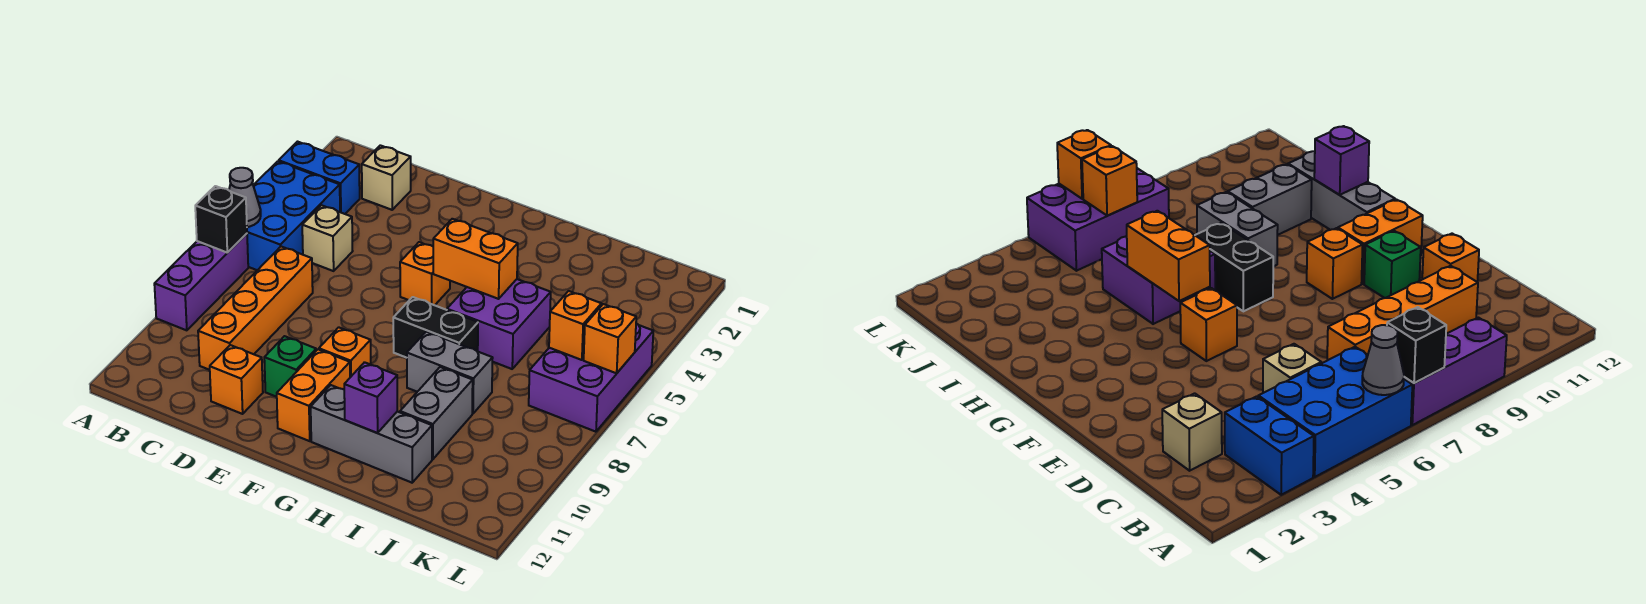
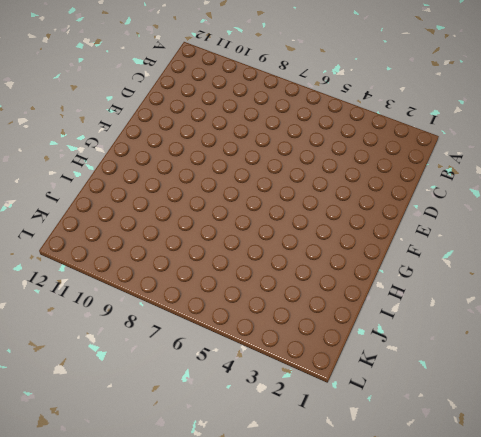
none -> blue brick A3:B3 level 1
none -> blue brick A4:B6 level 1
none -> purple brick A7:A9 level 1

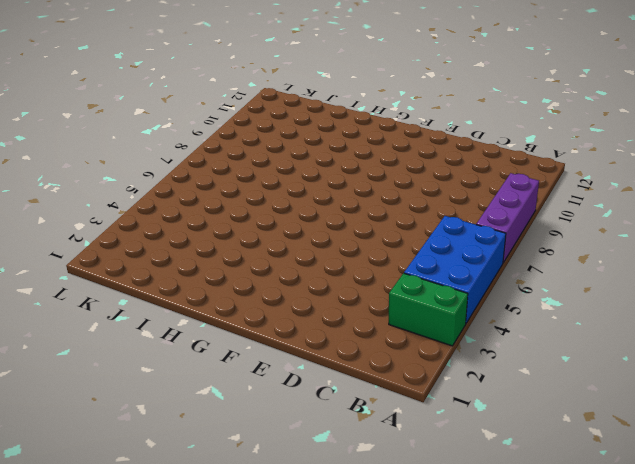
green brick A3:B3 level 1 -> blue brick A3:B3 level 1
none -> tan brick C2 level 1
none -> tan brick C5 level 1
none -> orange brick C7:C10 level 1

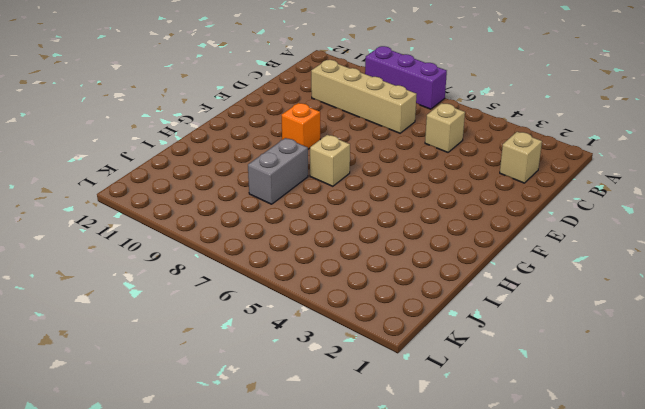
tan brick C7:C10 level 1 -> orange brick C7:C10 level 1
tan brick G7 level 1 -> black brick G7:H7 level 1
none -> blue brick A3:B3 level 1
none -> blue brick A4:B6 level 1
none -> orange brick D11 level 1

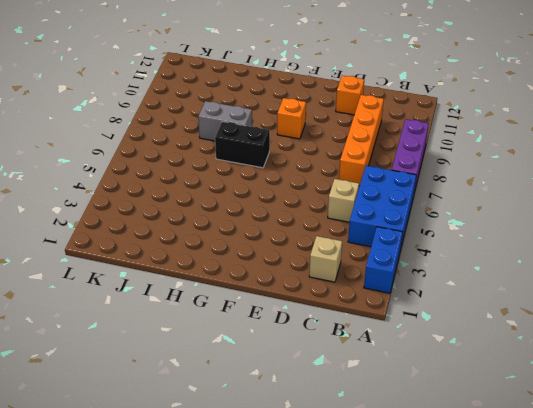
blue brick A2:A3 level 1 -> blue brick A3:B3 level 1
none -> green brick E10 level 1
none -> orange brick F5 level 1
none -> orange brick F10:F11 level 1

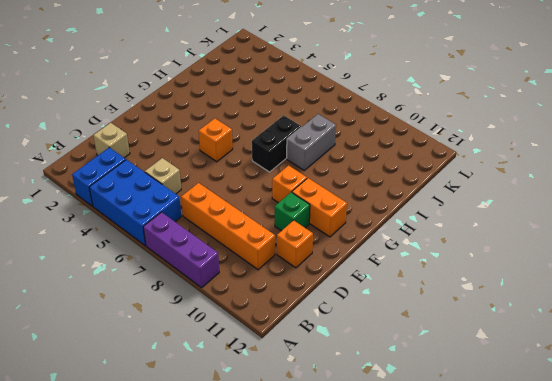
none -> grey brick G11:I11 level 1
none -> purple brick H5:I6 level 1
none -> grey brick I9:I10 level 1

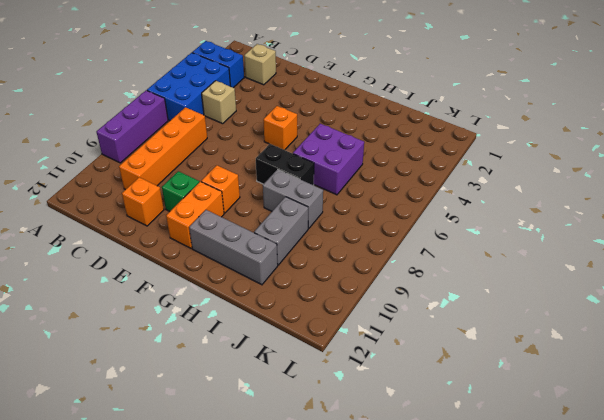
none -> purple brick K5:L7 level 1
none -> grey cone A6 level 2
none -> black brick A7 level 2

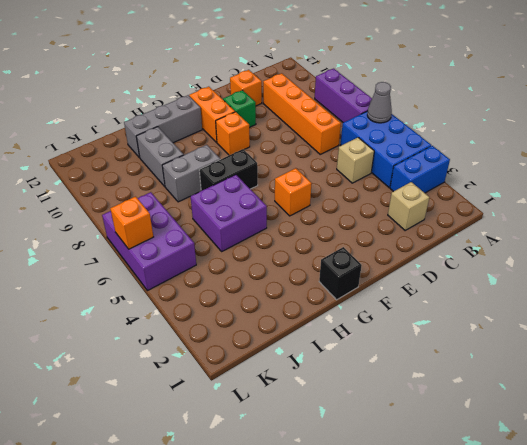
black brick G1 level 1 -> black brick A7 level 2
none -> orange brick G5:H5 level 2
none -> purple brick H11 level 2
none -> orange brick K6 level 2

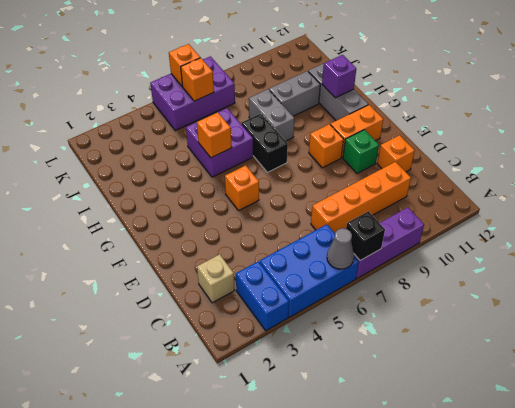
orange brick H5 level 2 -> orange brick G5:H5 level 2
none -> tan brick C5 level 1

